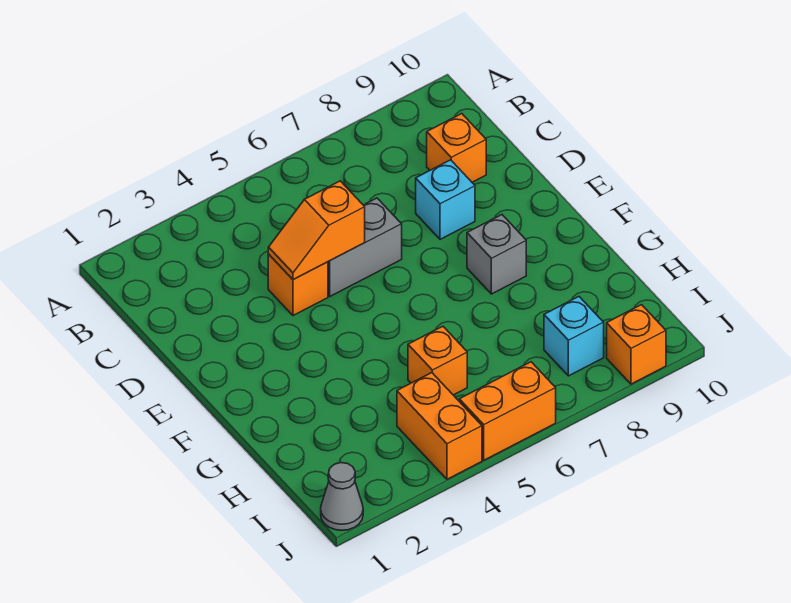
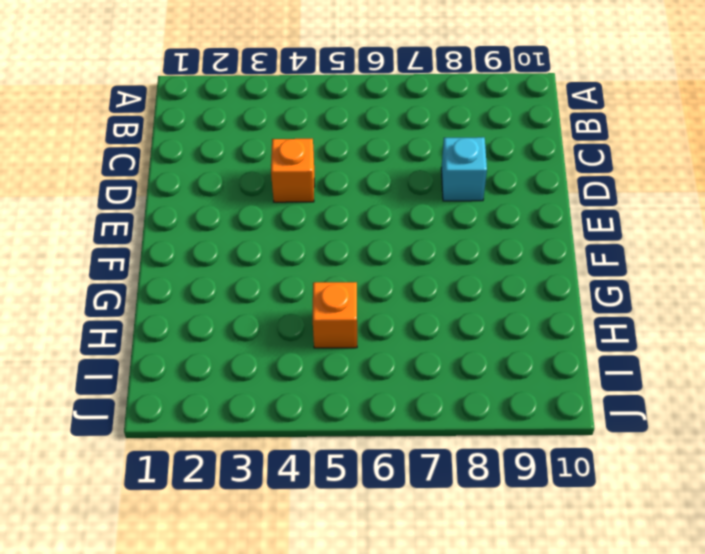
none -> orange brick C9 level 1
none -> grey brick D5:D6 level 1
none -> grey brick F8 level 1

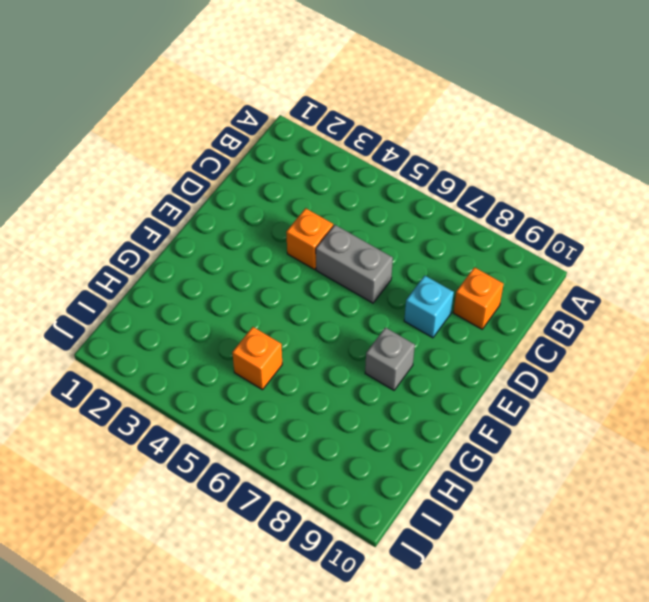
none -> orange brick I4:J4 level 1
none -> cyan brick I8 level 1
none -> grey cone J1 level 1

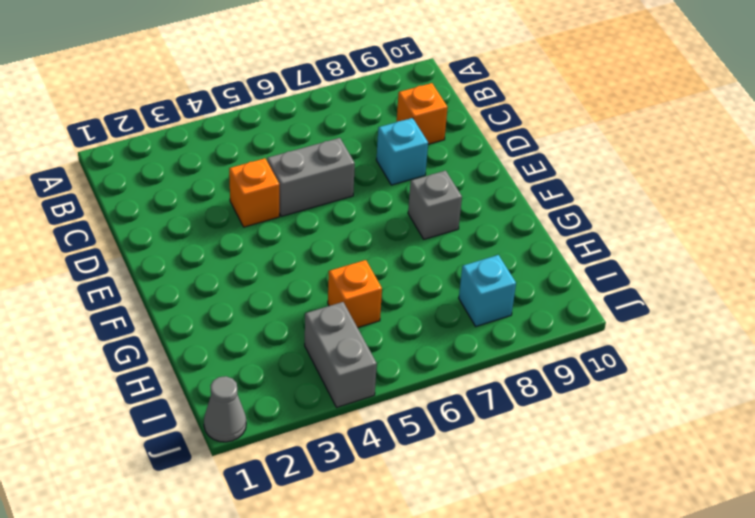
grey brick I4:J4 level 1 -> orange brick I4:J4 level 1
none -> orange brick J5:J6 level 1
none -> orange brick J9 level 1
none -> orange slope D4:D5 level 2 top 5

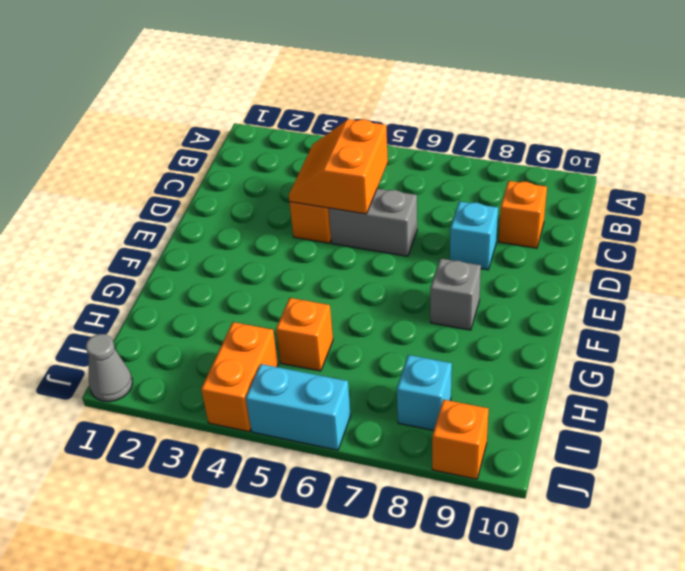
orange slope C4:D5 level 2 top 5 -> orange slope D4:D5 level 2 top 5
cyan brick J5:J6 level 1 -> orange brick J5:J6 level 1

